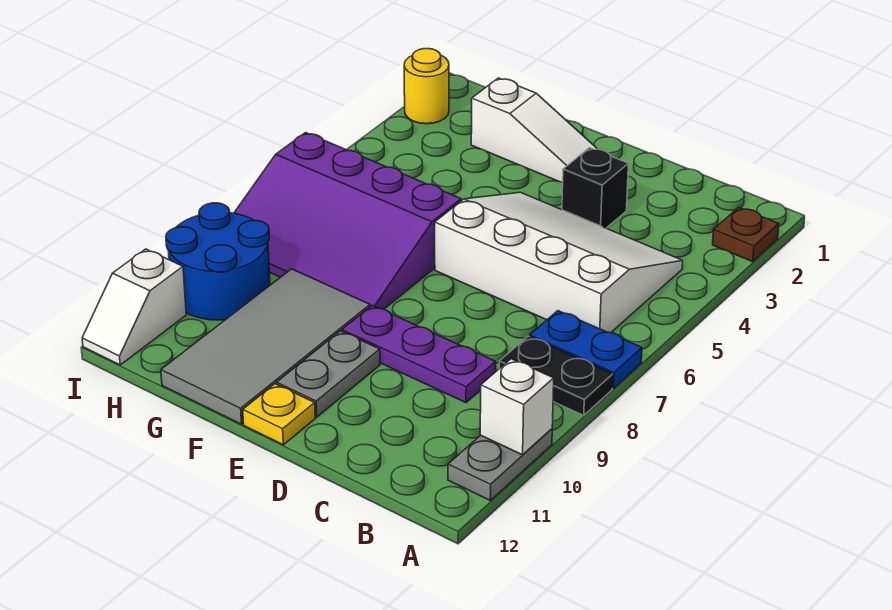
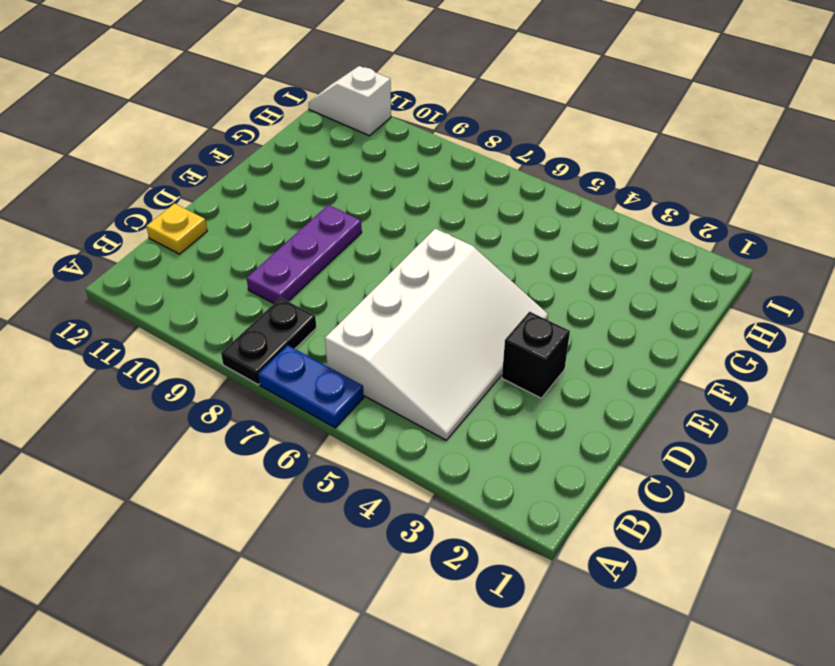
blue plate A6:A7 level 1 -> blue plate A7:B7 level 1
yellow plate C12 level 1 -> yellow plate E12 level 1
none -> brown plate A2 level 1
none -> grey plate A10:A11 level 1
none -> white slope E2:G2 level 1 top G

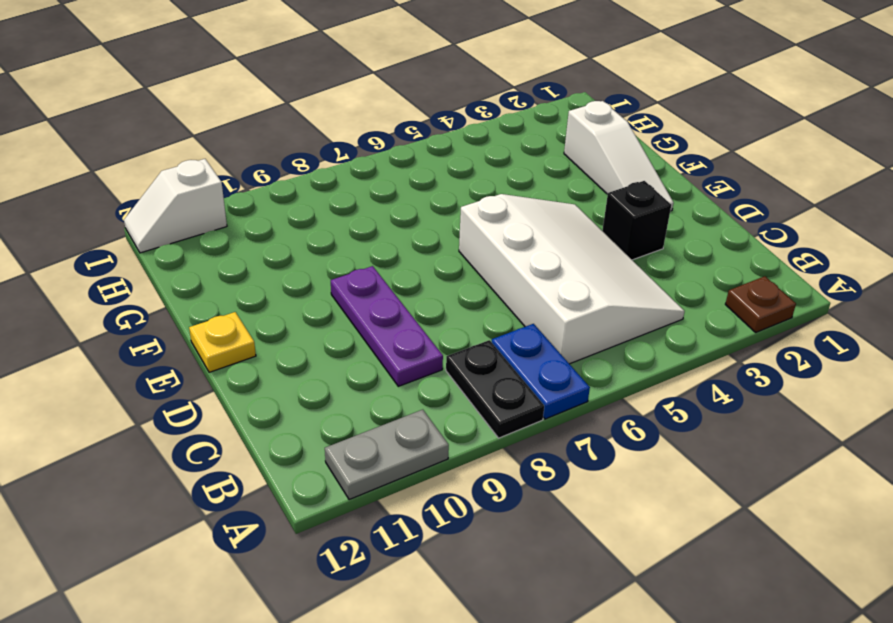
none -> grey plate E10:E11 level 1
none -> purple slope F6:I8 level 1 top 6
none -> grey tile F9:G12 level 1

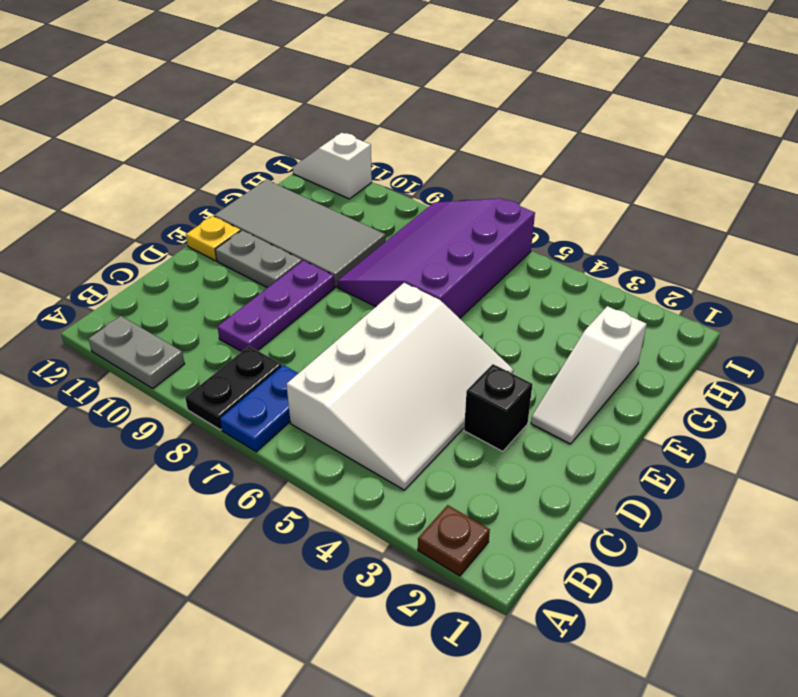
none -> blue round brick H9:I10 level 1
none -> yellow round brick I2 level 1
none -> white brick A10 level 2

